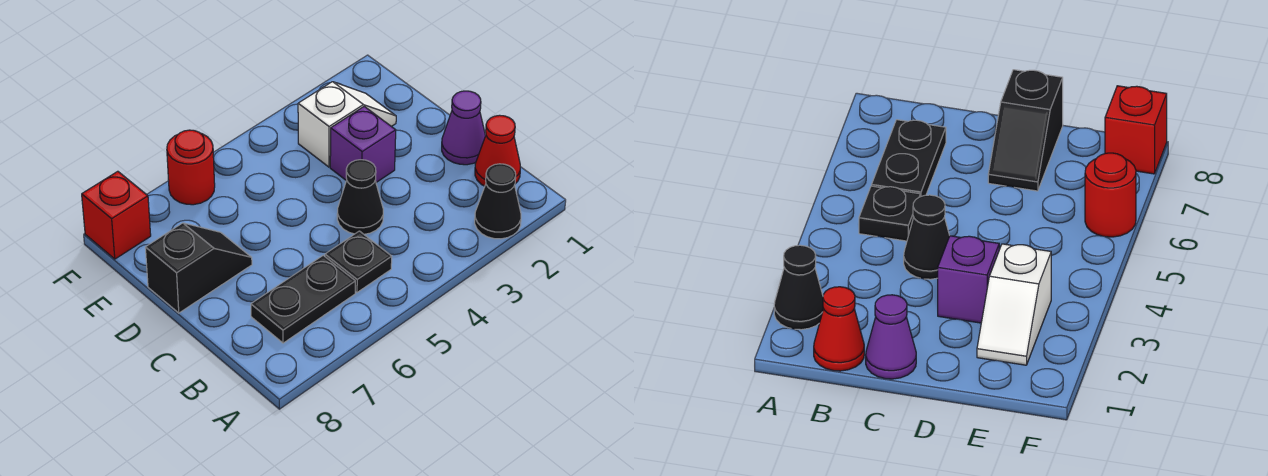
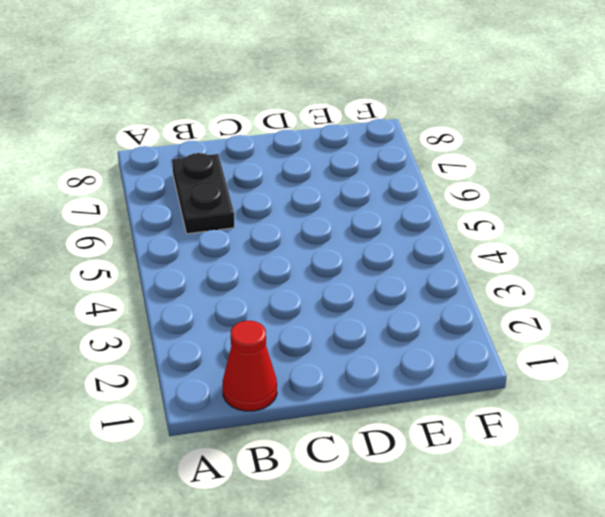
none -> black cone A2 level 1
none -> black plate B5 level 1

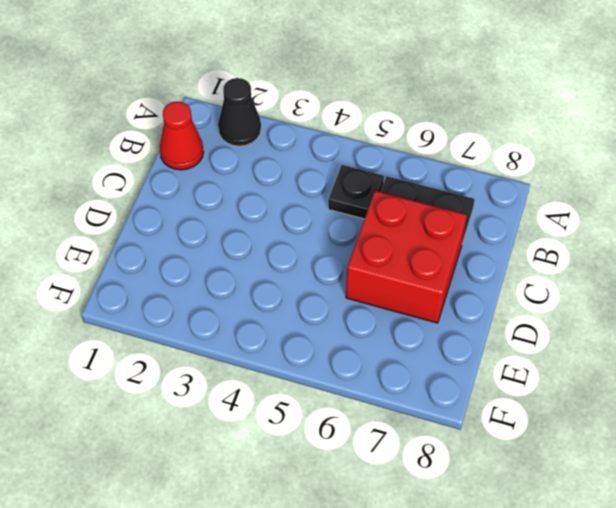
red brick C6:D7 level 1 -> black slope D7:D8 level 1 top 8
none -> purple cone C1 level 1
none -> black cone C4 level 1

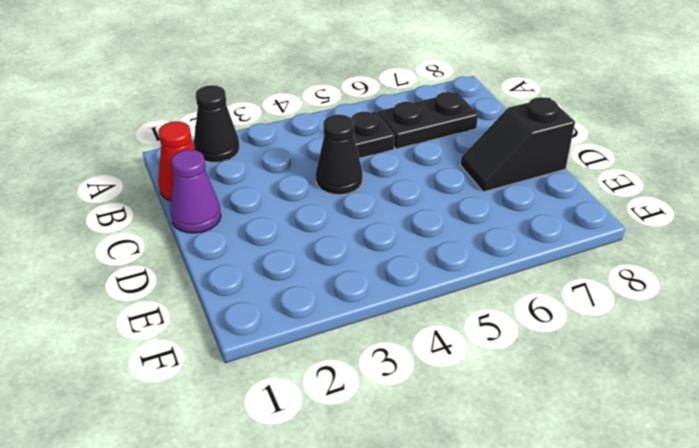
none -> purple brick D3 level 1
none -> white slope E2:E3 level 1 top 3

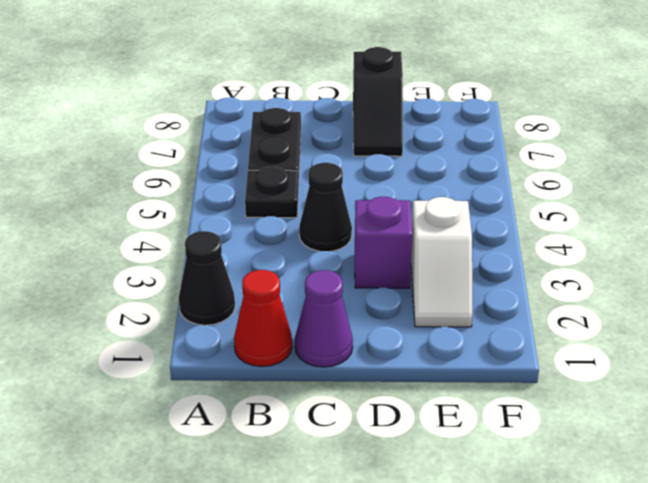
none -> red round brick F6 level 1
none -> red brick F8 level 1

